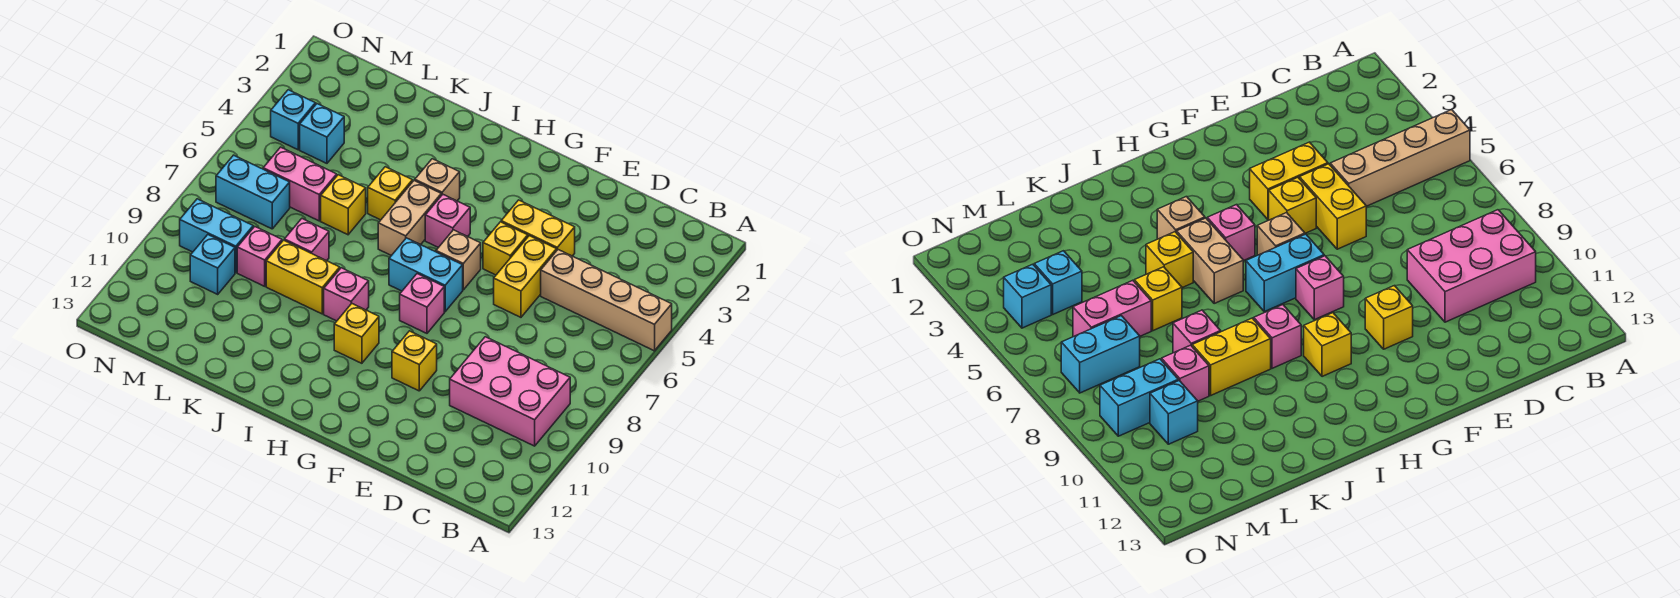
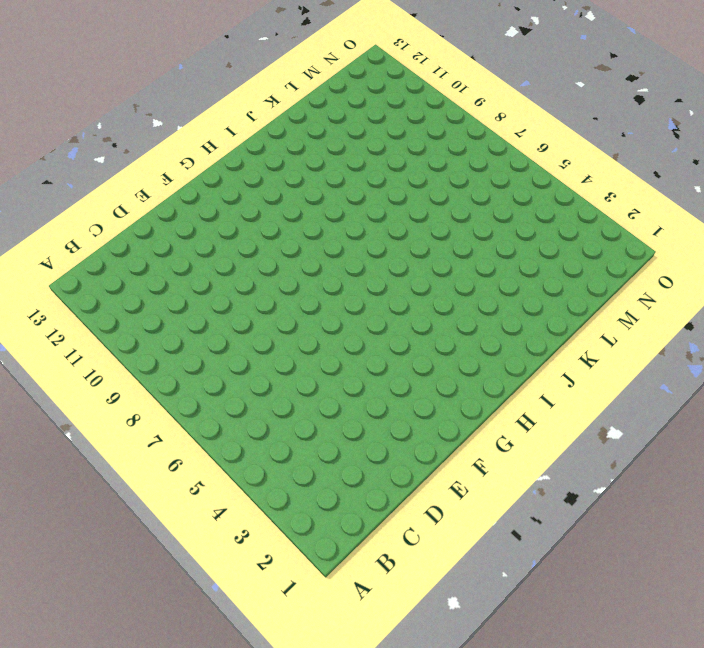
none -> tan brick A5:D5 level 1
none -> pink brick B9:D10 level 1
none -> yellow brick E4:F4 level 1

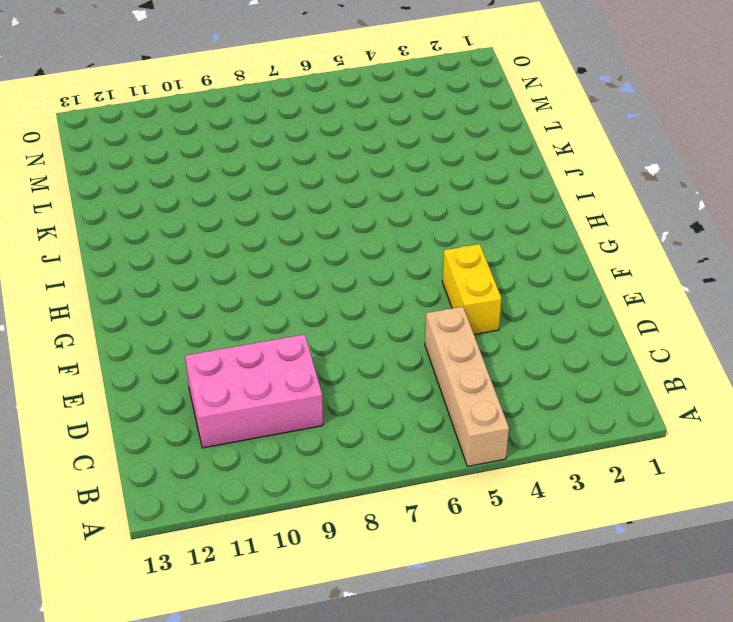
pink brick C9:D11 level 1 -> pink brick B9:D10 level 1
none -> yellow brick E5:E6 level 1
none -> yellow brick F5 level 1
none -> yellow brick F10 level 1

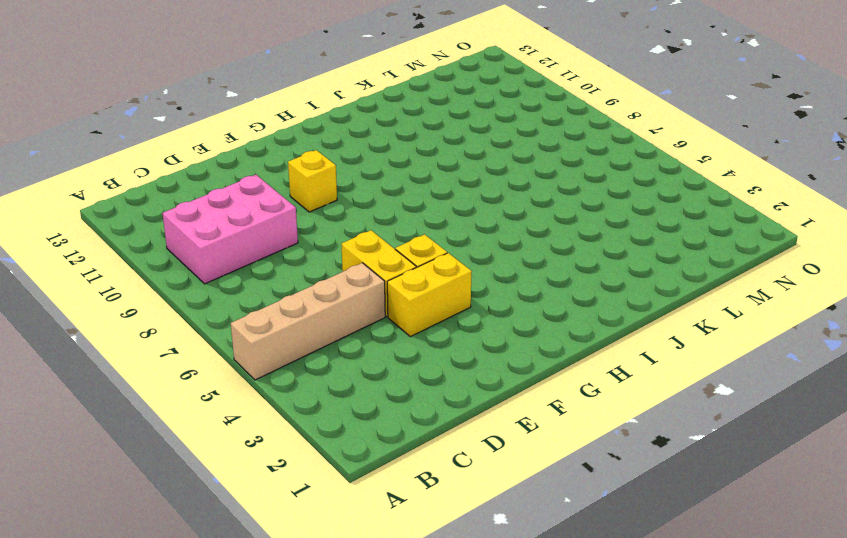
none -> tan brick G6 level 1
none -> cyan brick G7:H7 level 1
none -> pink brick G8 level 1

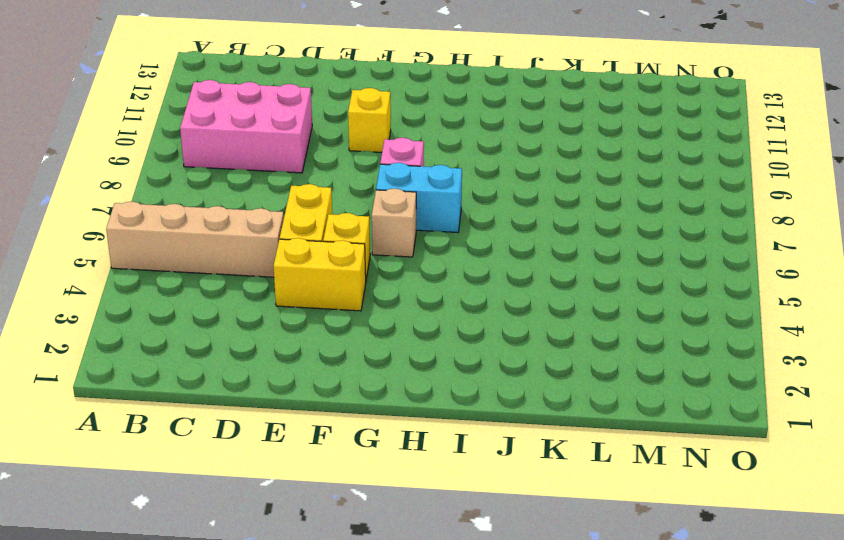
none -> pink brick H5 level 1
none -> yellow brick H10 level 1
none -> tan brick I4 level 1

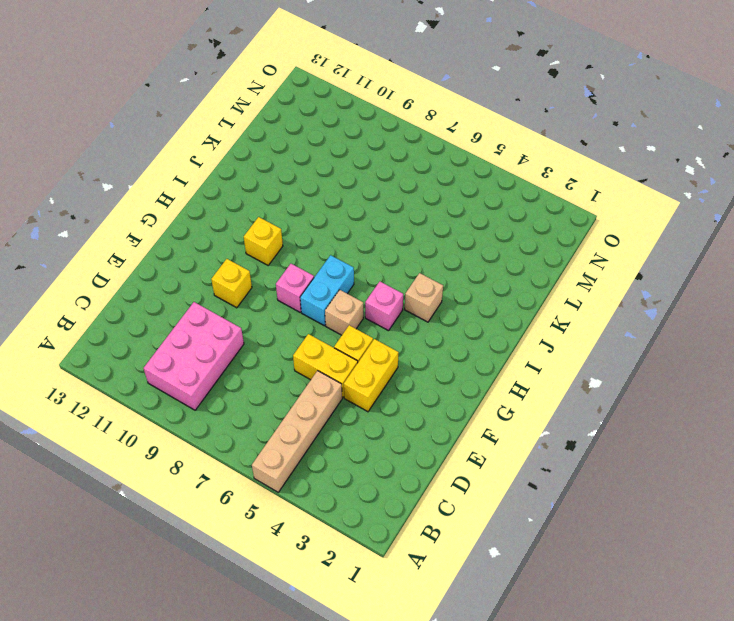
none -> tan brick I5:I6 level 1
none -> pink brick I9 level 1
none -> yellow brick J5 level 1

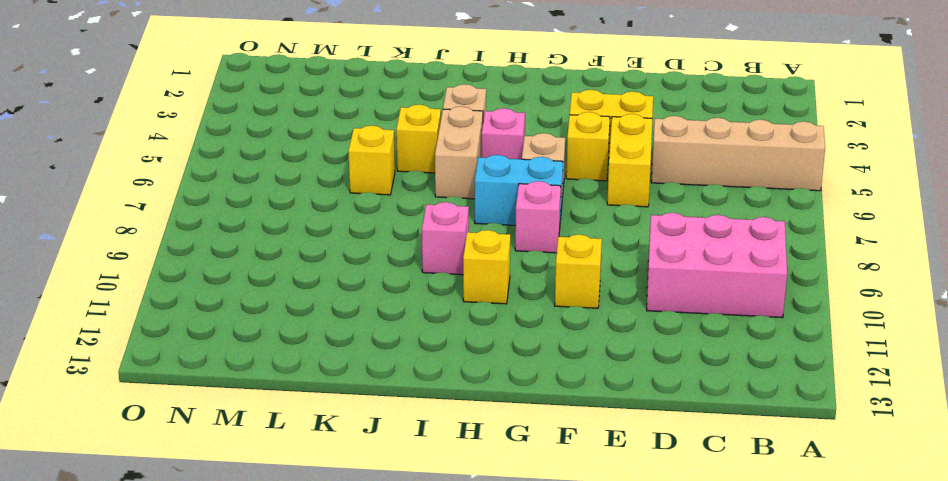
none -> yellow brick J9:K9 level 1
none -> pink brick K8 level 1
none -> pink brick L6:M6 level 1

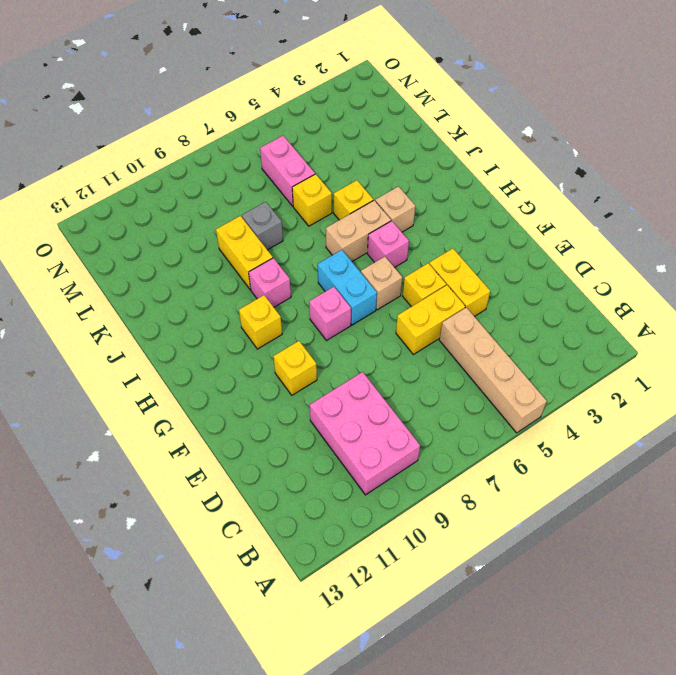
grey brick K8 level 1 -> pink brick K8 level 1
none -> pink brick L9 level 1
none -> cyan brick M4 level 1
none -> cyan brick M7:N7 level 1

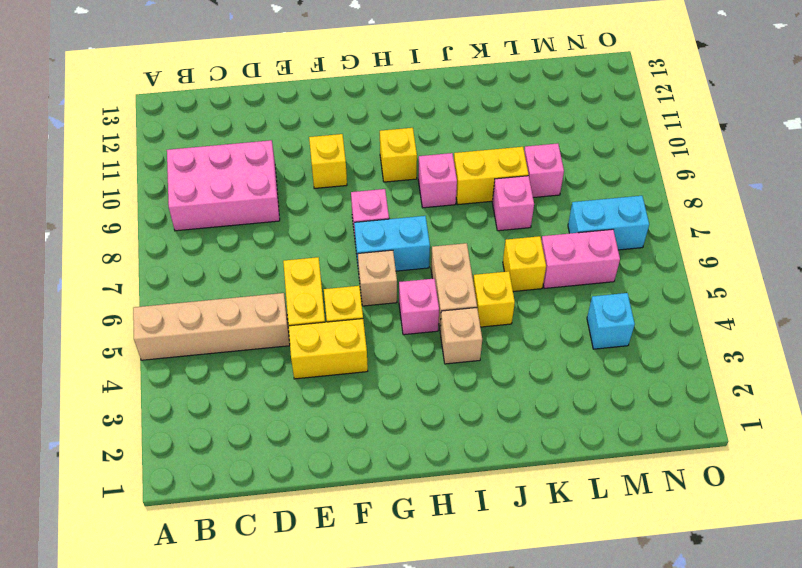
none -> cyan brick M9:N9 level 1
none -> cyan brick M10 level 1
none -> cyan brick N4 level 1

